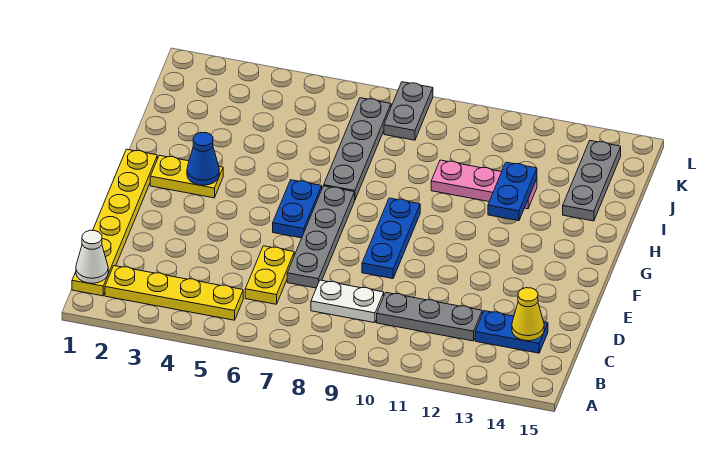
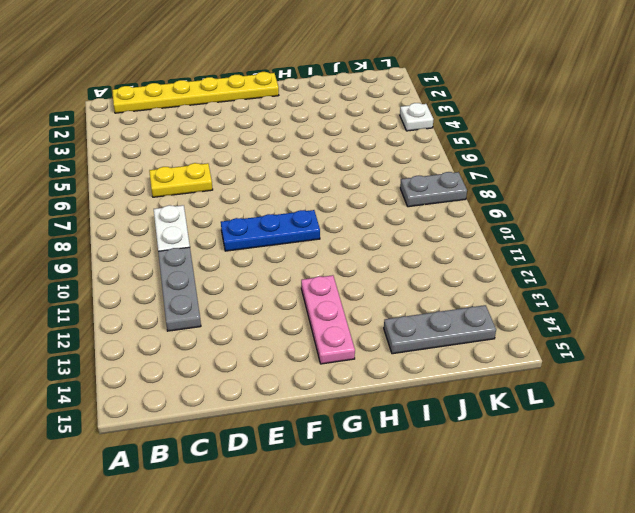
pink plate G12:G14 level 1 -> pink plate I10:I12 level 1
white plate L4 level 1 -> none
none -> yellow plate B2:B5 level 1
none -> blue plate C13:C14 level 1
none -> grey plate D7:G7 level 1

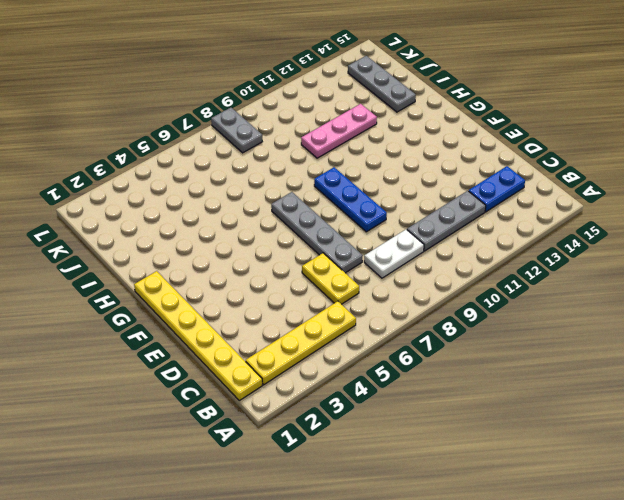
none -> blue plate F6:G6 level 1
none -> yellow plate G2:G3 level 1
none -> grey plate H7:K7 level 1

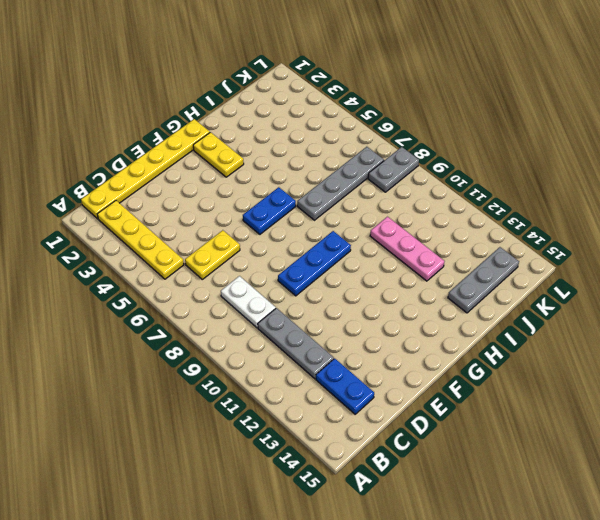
none -> grey plate D7:G7 level 1
none -> white cone B1 level 2
none -> yellow cone C14 level 2

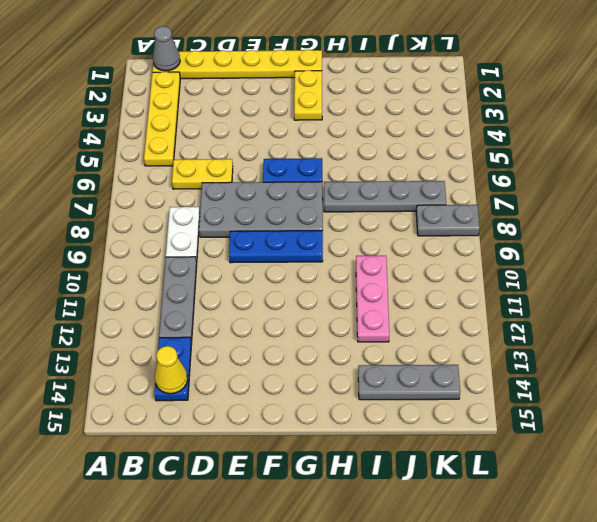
grey cone B1 level 2 -> white cone B1 level 2
grey plate D7:G8 level 1 -> grey plate D7:G7 level 1
none -> blue cone G3 level 2
none -> blue plate H12:I12 level 2

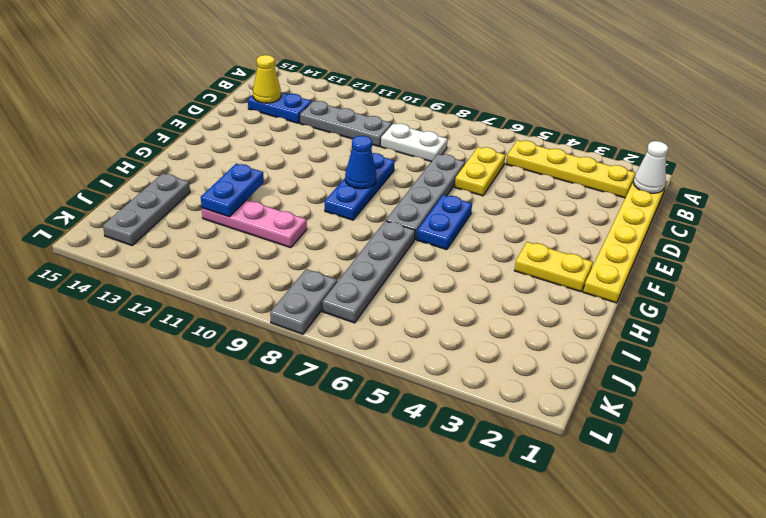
blue cone F9 level 2 -> blue cone G3 level 2

